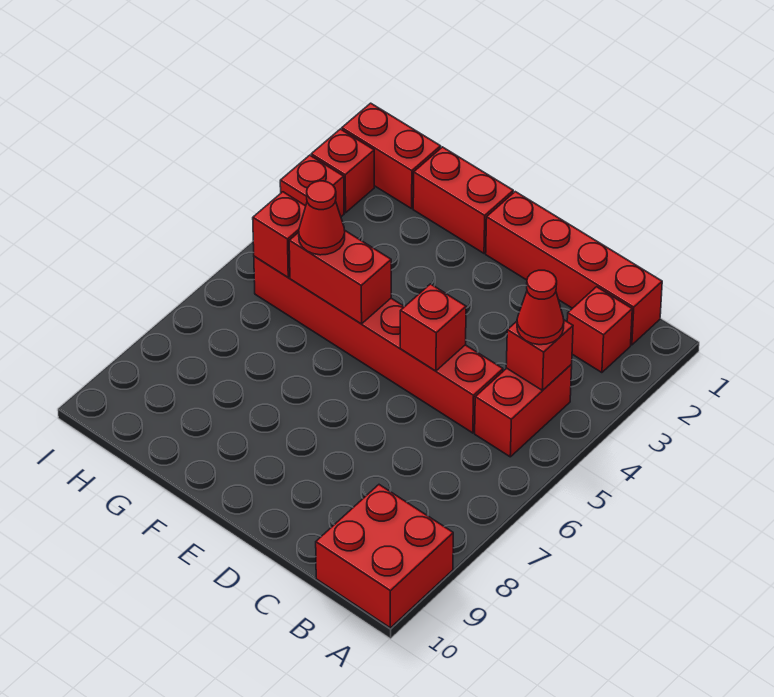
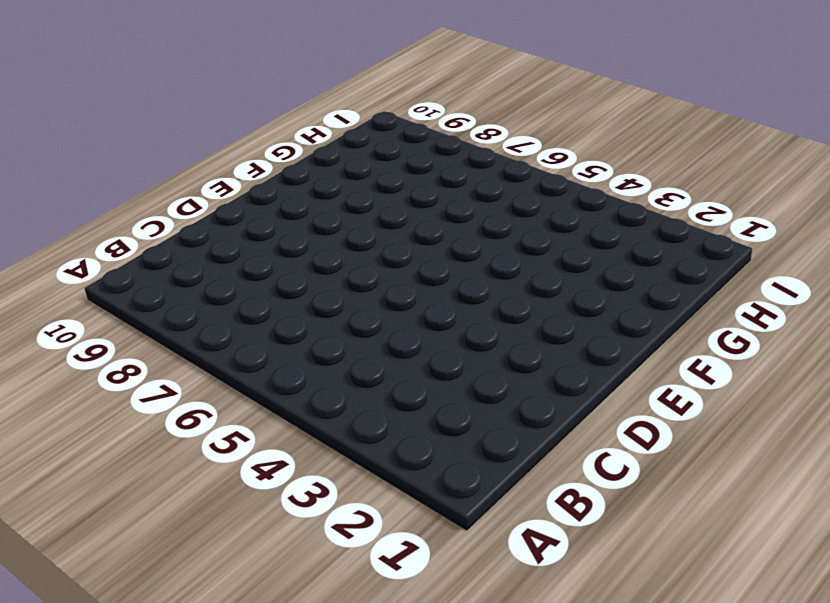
none -> red brick A9:B10 level 1
none -> red brick B1:E1 level 1
none -> red brick B2 level 1

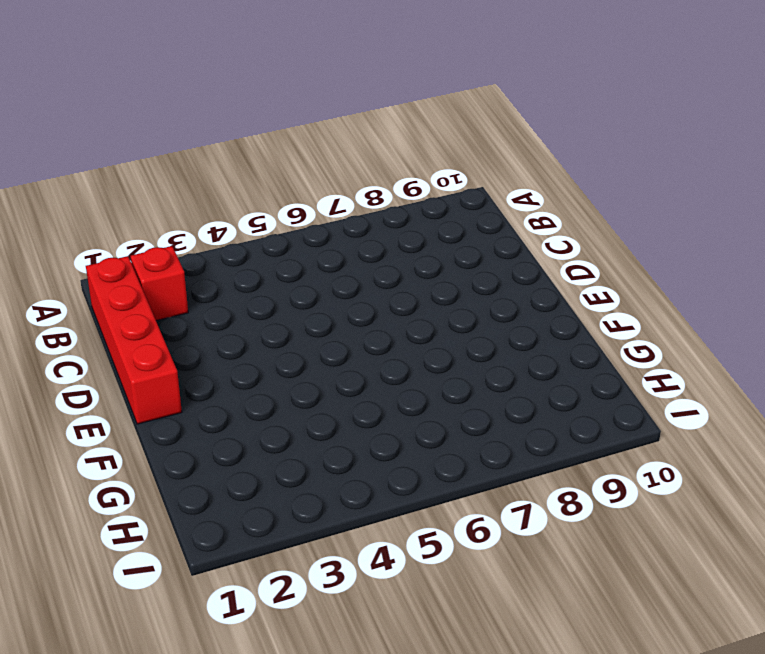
none -> red brick A9:B10 level 1
none -> red brick B4:B5 level 1
none -> red brick C5:H5 level 1

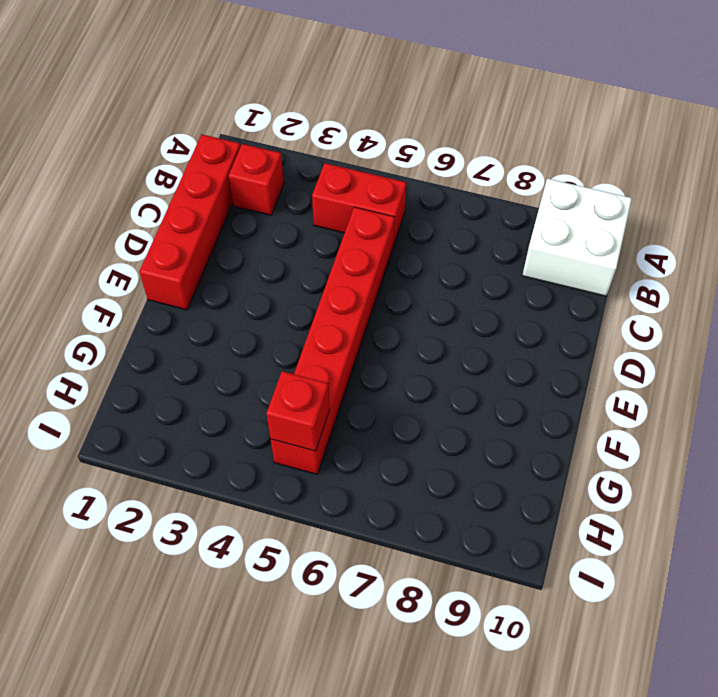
white brick A9:B10 level 1 -> red brick A9:B10 level 1
none -> red brick F1:G1 level 1
none -> red brick H1:I1 level 1
none -> red brick I2 level 1

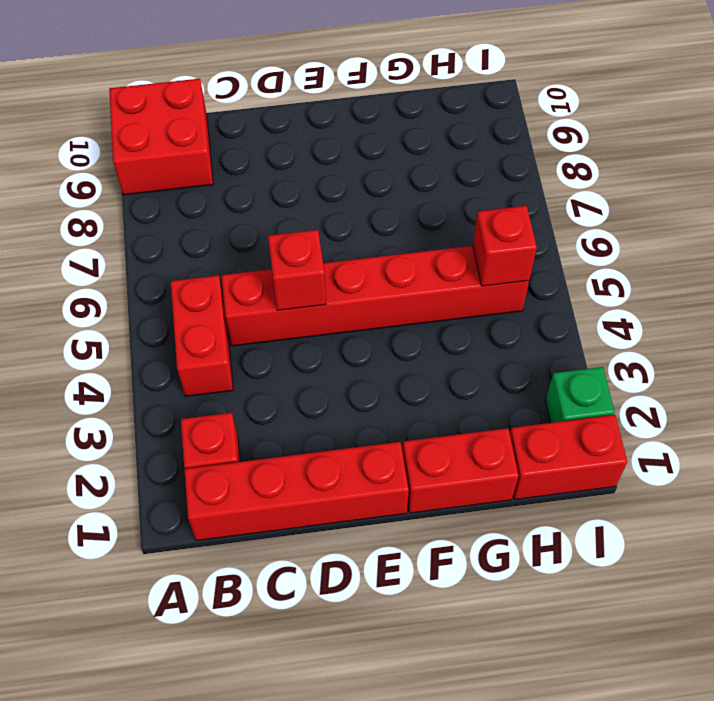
green brick I2 level 1 -> red brick I2 level 1
none -> red brick I3 level 1
none -> red brick B4 level 2
none -> red brick F5:G5 level 2

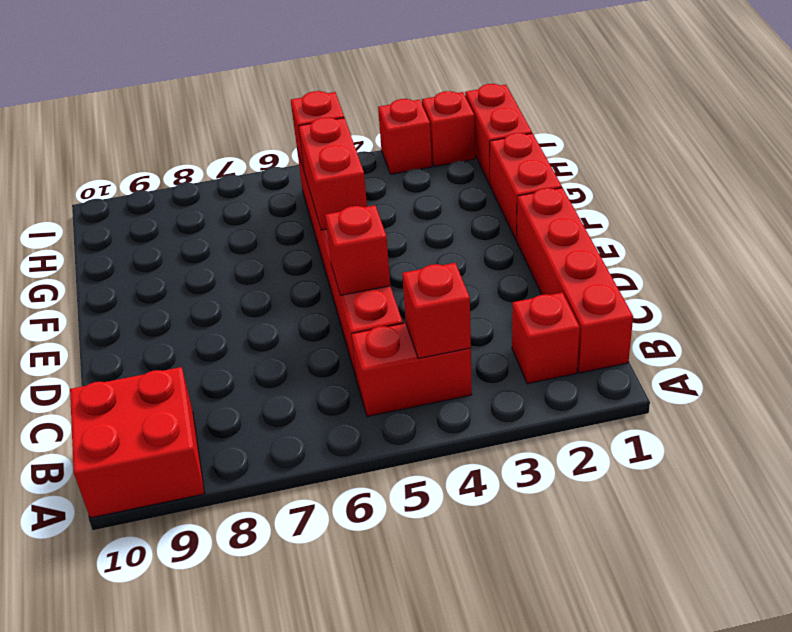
none -> red cone B4 level 3
none -> red cone G5 level 3

